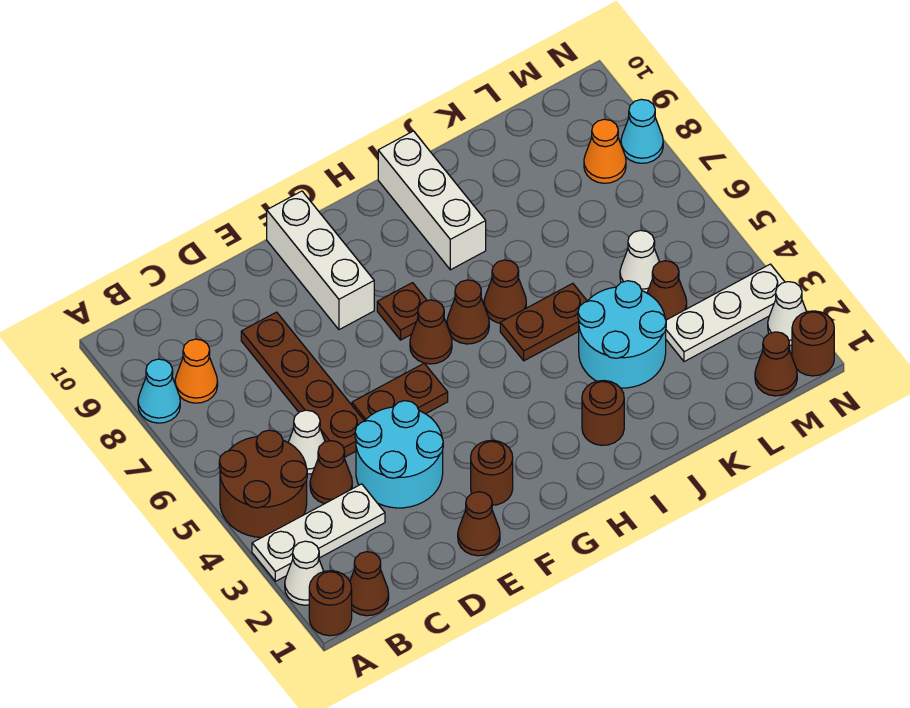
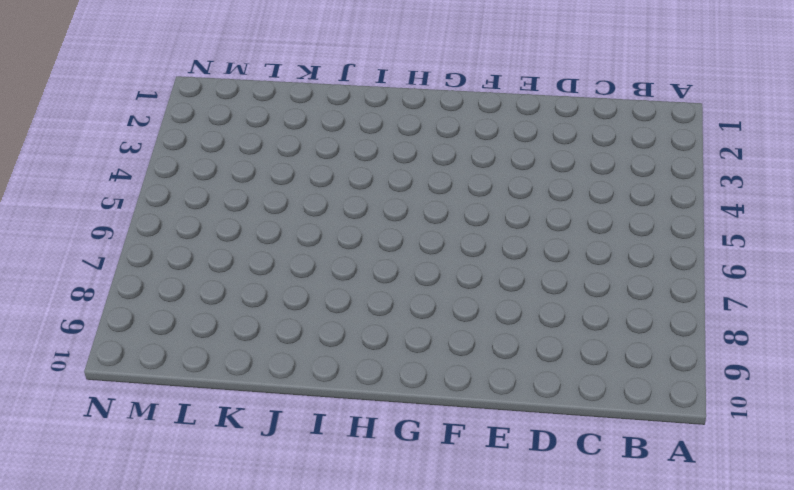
none -> brown round brick A1 level 1
none -> white cone A2 level 1
none -> white plate A3:C3 level 1
none -> brown round brick A4:B5 level 1

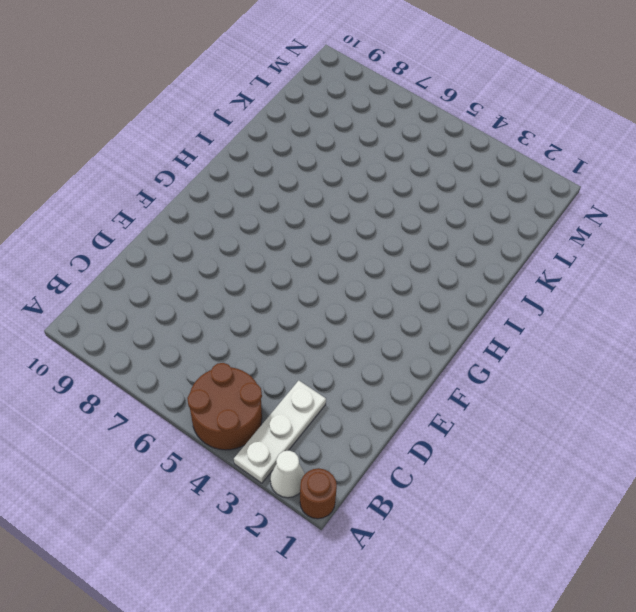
none -> cyan cone A8 level 1
none -> brown cone B1 level 1
none -> orange cone B8 level 1
none -> brown cone C4 level 1

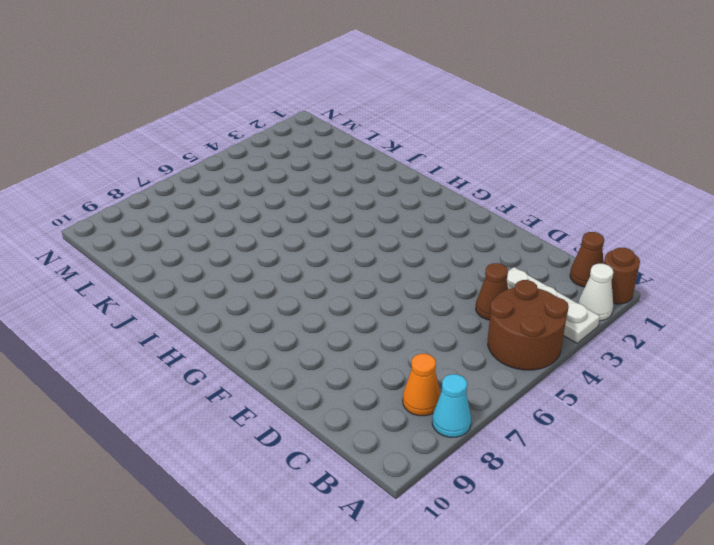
none -> white cone C5 level 1
none -> cyan round brick D3:E4 level 1
none -> brown plate D5:D8 level 1
none -> brown cone E1 level 1

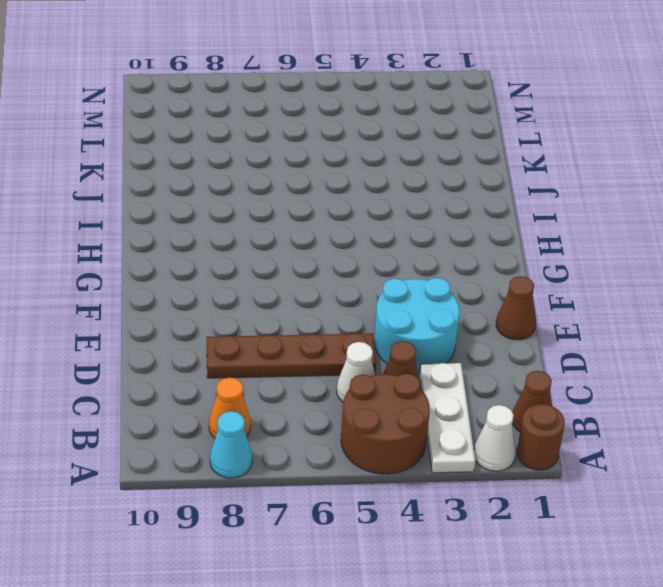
none -> brown plate E5:F5 level 1
none -> brown round brick F2 level 1
none -> white brick F8:F10 level 1
none -> brown cone G6 level 1

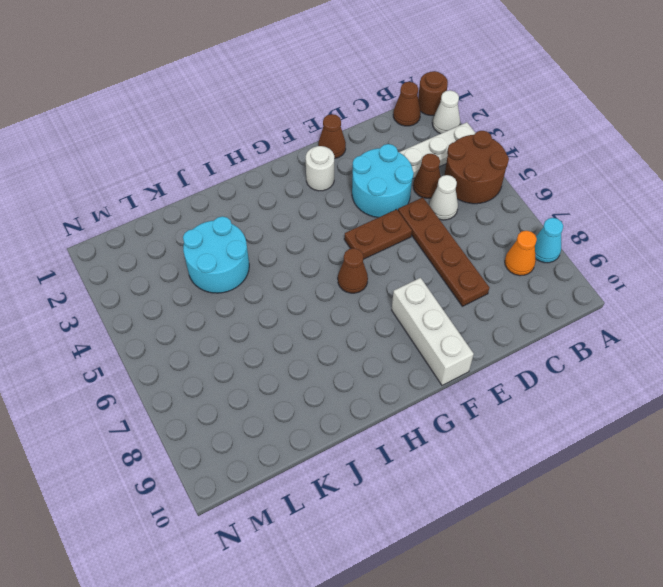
white round brick F2 level 1 -> brown round brick F2 level 1
none -> brown plate G7 level 1
none -> brown cone H6 level 1
none -> brown round brick I2 level 1
none -> brown plate I5:J5 level 1

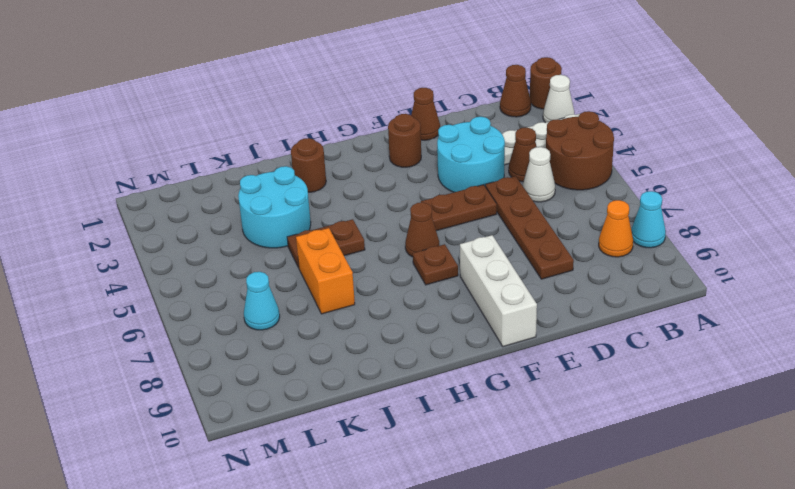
orange brick J6:J7 level 1 -> none
cyan cone L7 level 1 -> cyan cone N8 level 1
none -> brown cone H6 level 1
none -> brown cone I6 level 1
none -> white brick I8:I10 level 1
none -> white plate L3:N3 level 1

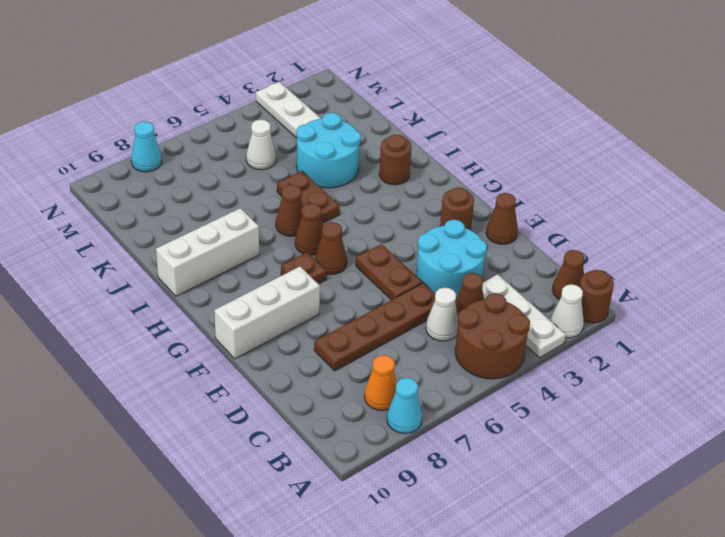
none -> brown cone L4 level 1
none -> brown cone M1 level 1
none -> orange cone M8 level 1
none -> brown round brick N1 level 1

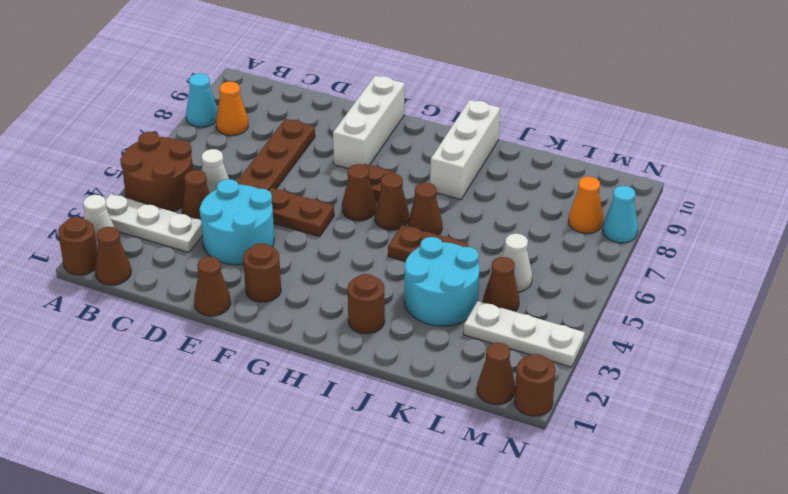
none -> white cone N2 level 1

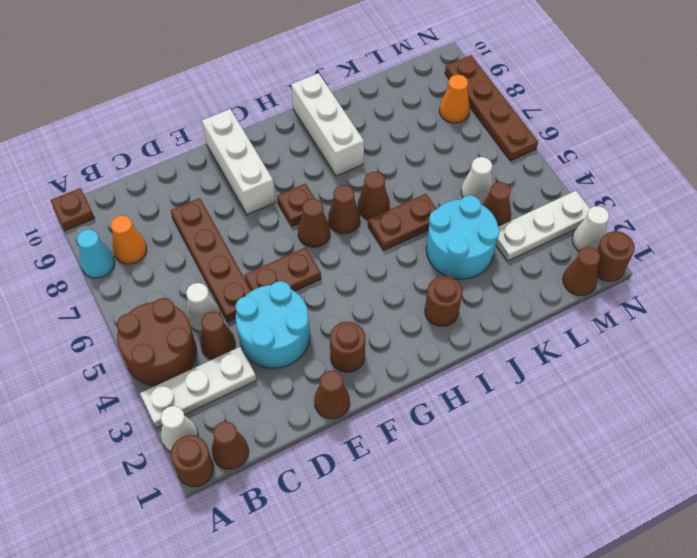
brown plate A10 level 1 -> none
brown plate N6:N9 level 1 -> cyan cone N8 level 1

